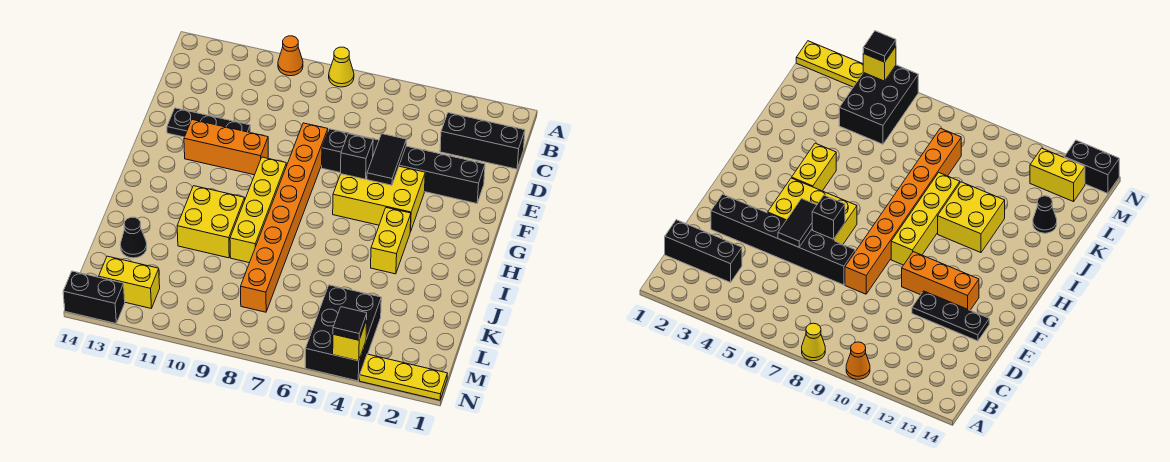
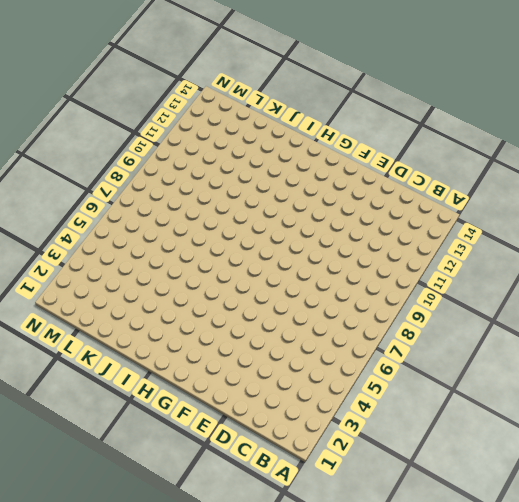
none -> yellow cone A8 level 1
none -> orange cone A10 level 1
none -> black brick C1:C3 level 1

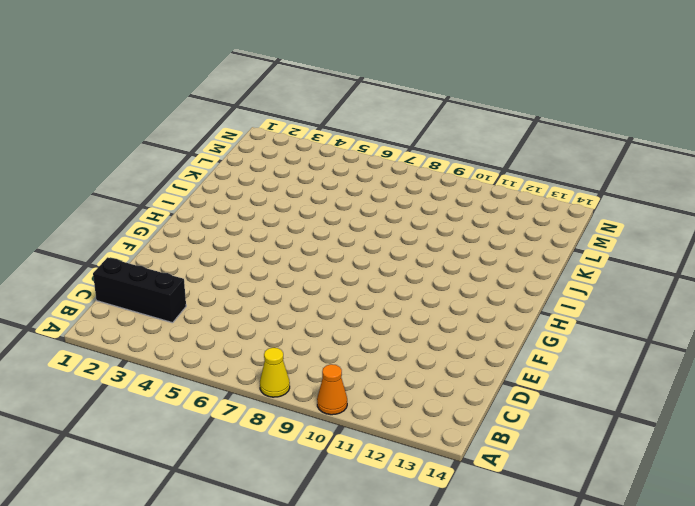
none -> black brick E2:E7 level 1
none -> orange brick E8:L8 level 1
none -> black plate E11:E13 level 1

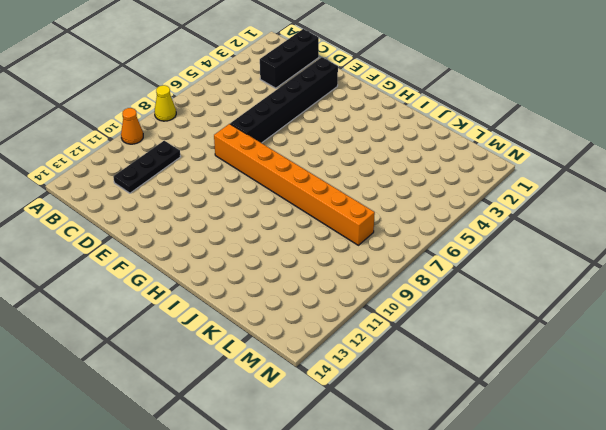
black plate C10:C12 level 1 -> black plate E11:E13 level 1
none -> yellow brick F4:G6 level 1
none -> orange brick F10:F12 level 1
none -> yellow brick G9:J9 level 1

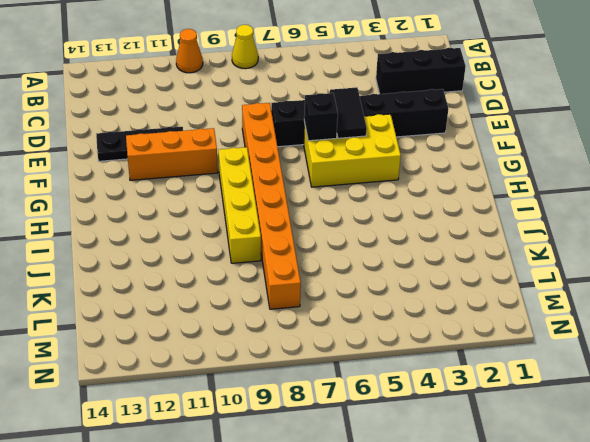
none -> yellow brick H4:I4 level 1
none -> yellow brick I10:J11 level 1
none -> black cone K13 level 1

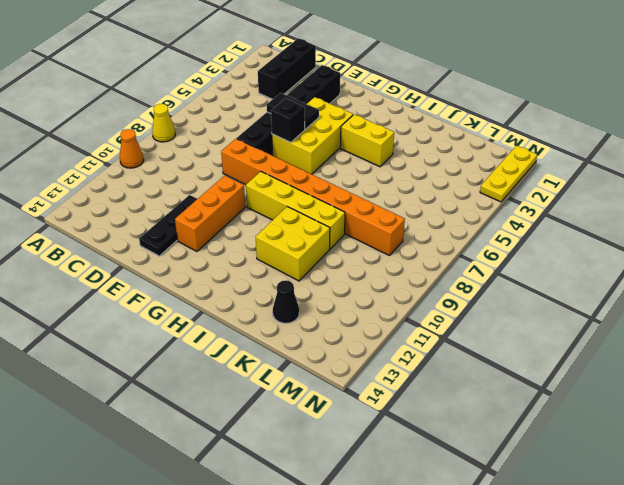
none -> black brick L4:N5 level 1
none -> yellow brick M12:M13 level 1
none -> black brick N13:N14 level 1

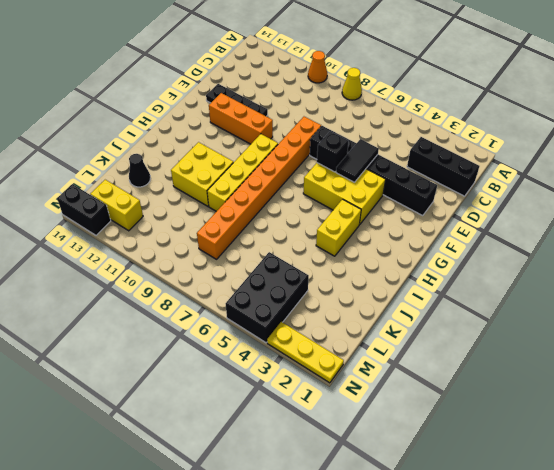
none -> yellow brick N4 level 2
none -> black tile N4 level 3

